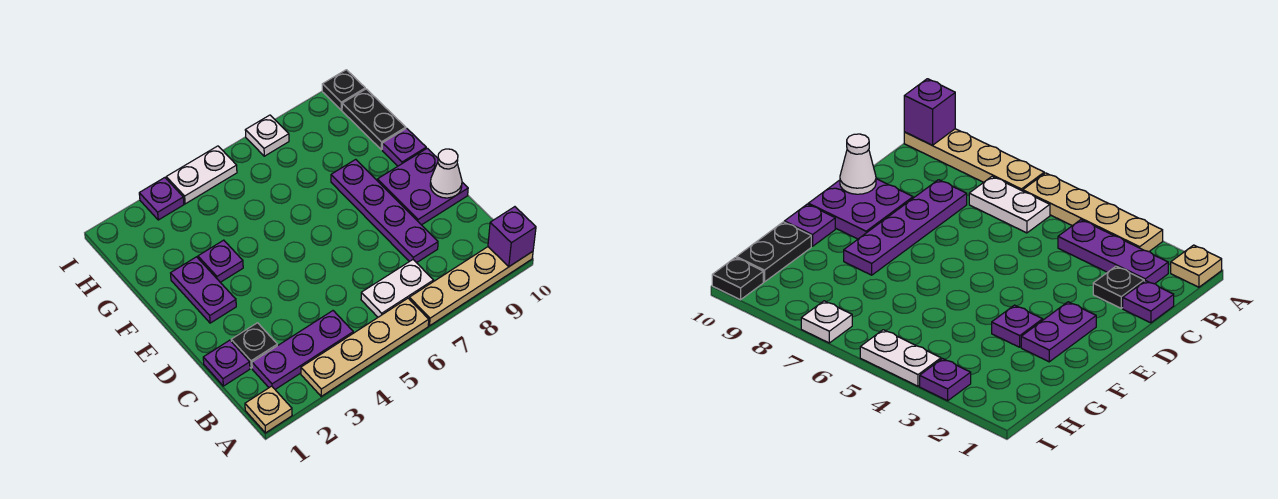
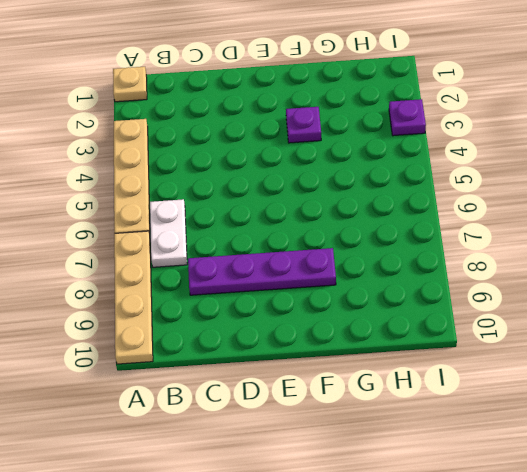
none -> purple plate B2:B4 level 1
none -> purple plate C1 level 1
none -> black plate C2 level 1

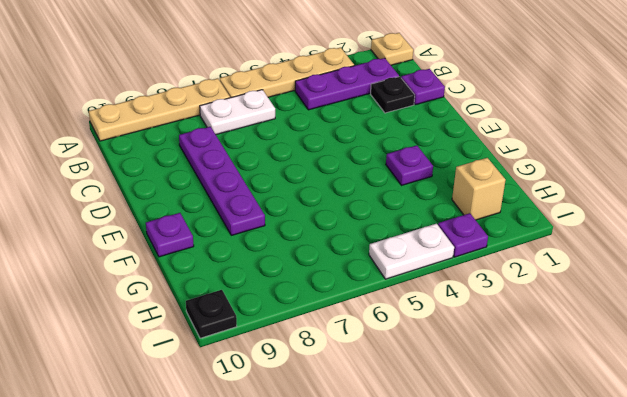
tan brick H2 level 1 -> none
none -> purple plate D9:E10 level 1
none -> purple plate E2:F2 level 1
none -> black plate G10:H10 level 1

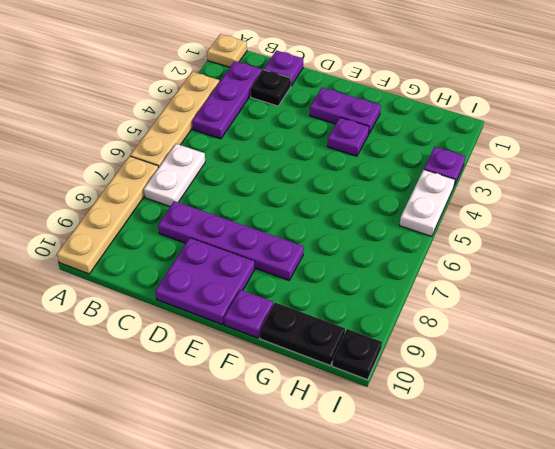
none -> white plate I7 level 1
none -> purple brick A10 level 2
none -> white cone D10 level 2

